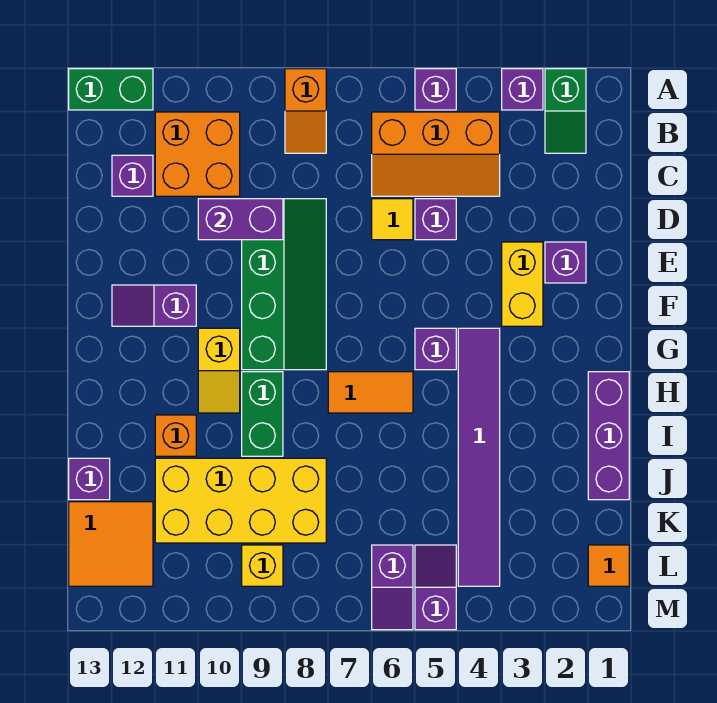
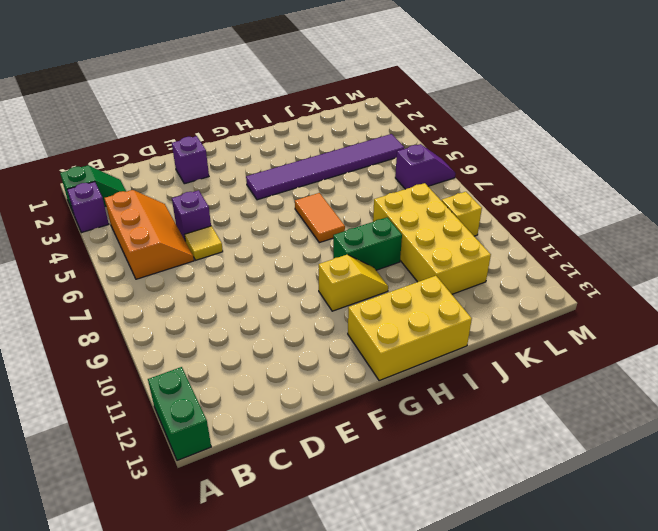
yellow brick G12:I13 level 1 -> none
none -> purple brick A5 level 1
none -> orange slope A8:B8 level 1 top A
none -> orange brick B10:C11 level 1

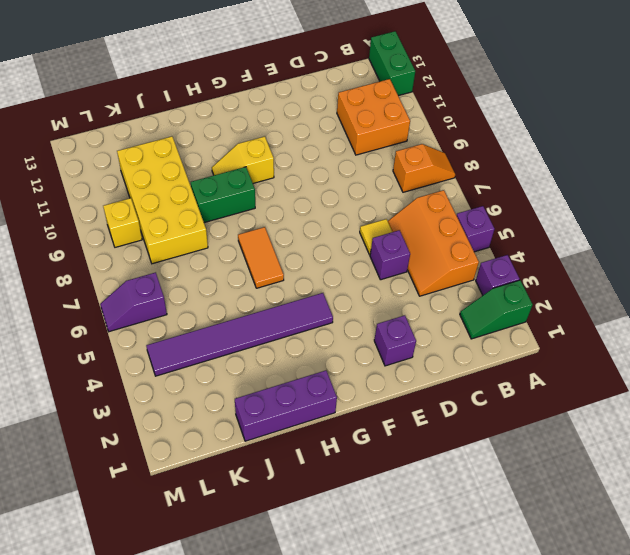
orange slope A8:B8 level 1 top B -> orange slope A8:B8 level 1 top A
none -> purple brick C12 level 1
none -> green slope D8:G9 level 1 top 9
none -> yellow brick E3:F3 level 1

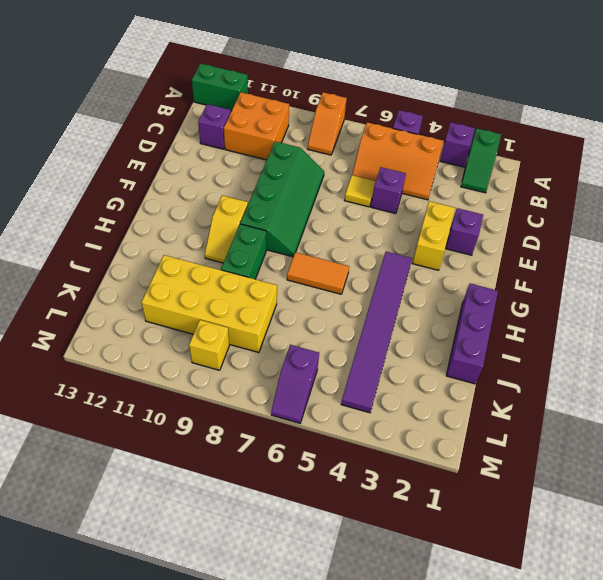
none -> purple slope F11:F12 level 1 top 11
none -> purple brick G5 level 1
none -> orange brick I11 level 1

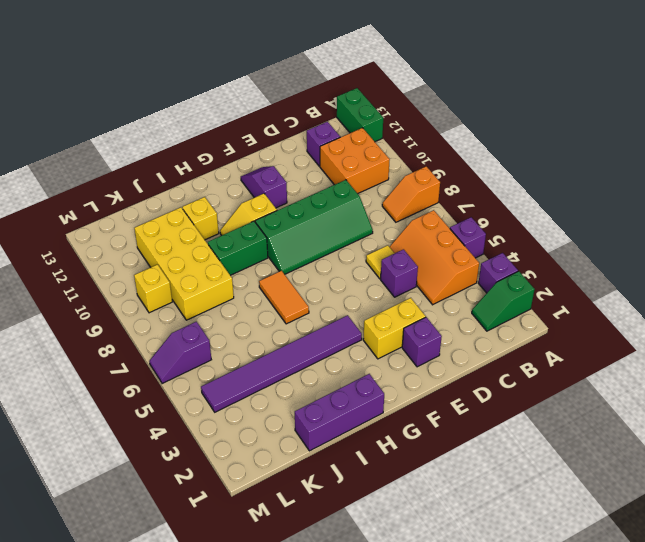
yellow brick I11 level 1 -> orange brick I11 level 1
none -> purple brick G5 level 1
none -> purple brick J13 level 1
none -> orange tile K12:L13 level 1

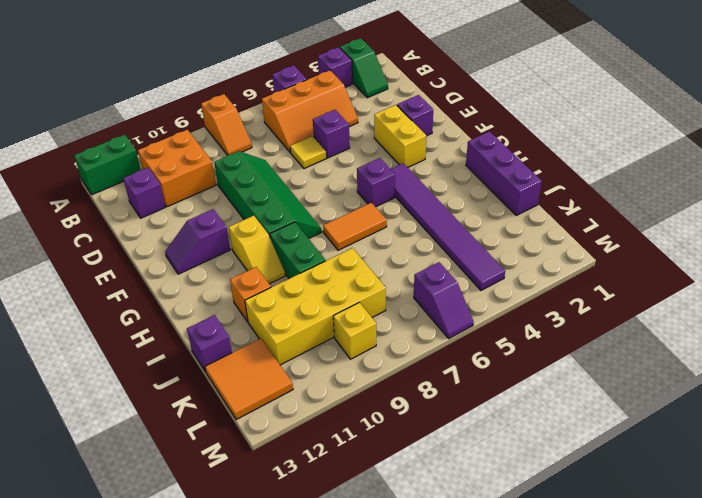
none -> orange tile L1 level 1
none -> purple slope L5:M5 level 1 top M
none -> purple brick D9:D10 level 2

